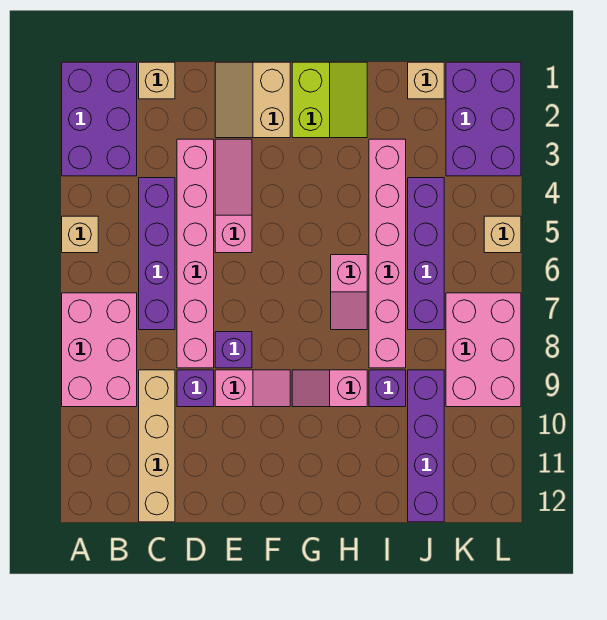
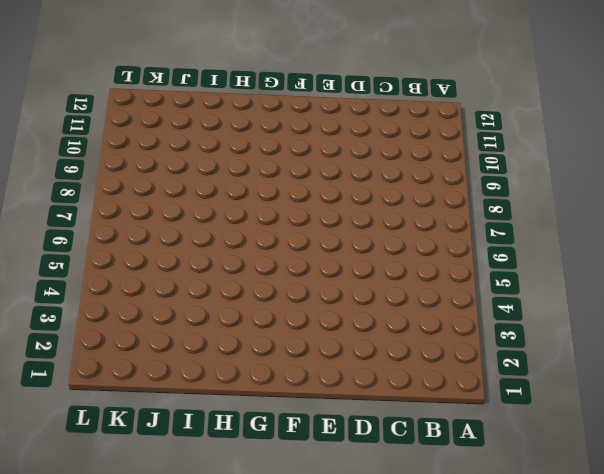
none -> purple brick A1:B3 level 1
none -> tan brick A5 level 1
none -> pink brick A7:B9 level 1

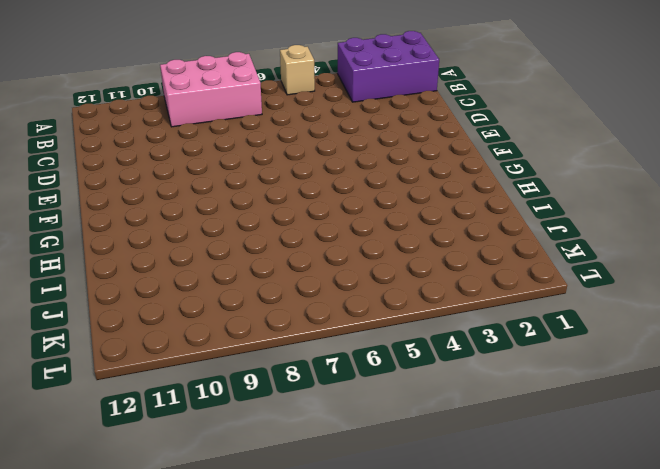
none -> tan brick C1 level 1
none -> purple brick C4:C7 level 1
none -> tan brick C9:C12 level 1

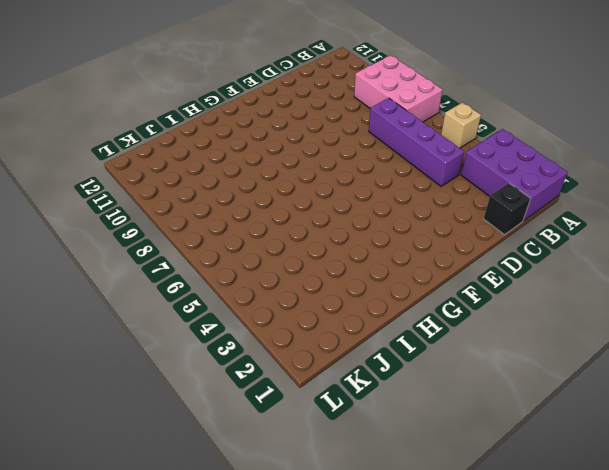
black brick C1 level 1 -> tan brick C1 level 1
none -> tan brick C9:C12 level 1
none -> pink brick D3:D8 level 1
none -> purple brick D9 level 1

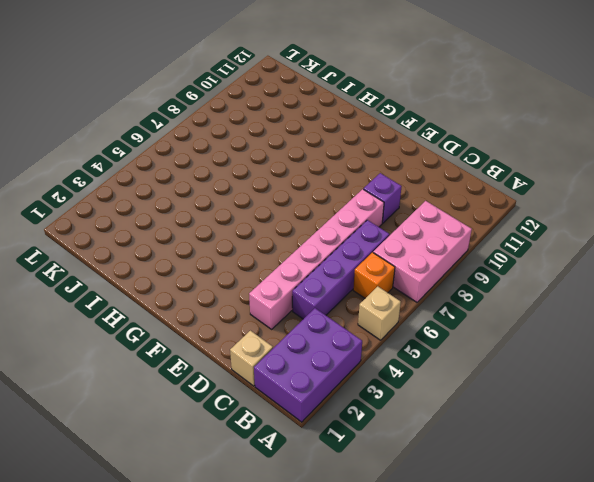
orange brick B6 level 1 -> none
none -> tan brick C9:C12 level 1
none -> tan slope E1:F2 level 1 top F
none -> pink slope E3:E5 level 1 top 5

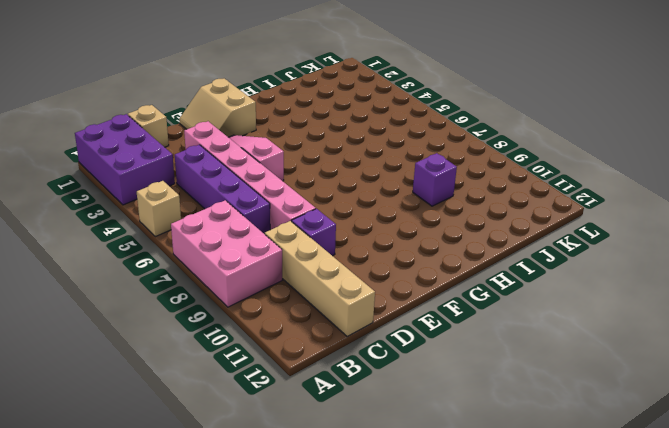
none -> purple brick E8 level 1
none -> pink slope E9:F9 level 1 top E
none -> lime slope G1:H2 level 1 top G

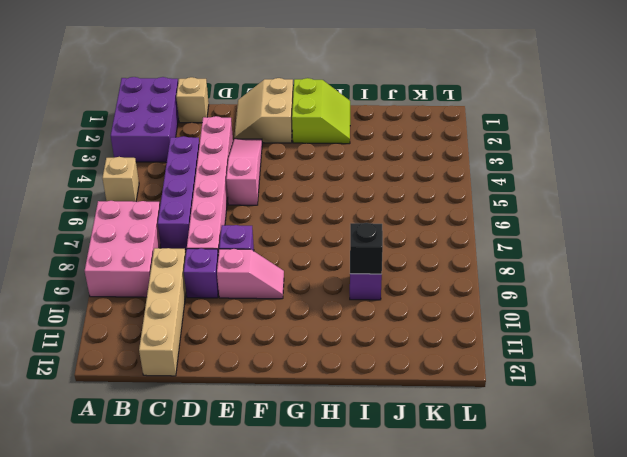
black brick I9 level 2 -> none
none -> pink slope G9:H9 level 1 top H
none -> pink slope H6:H7 level 1 top 6
none -> pink brick I3:I8 level 1

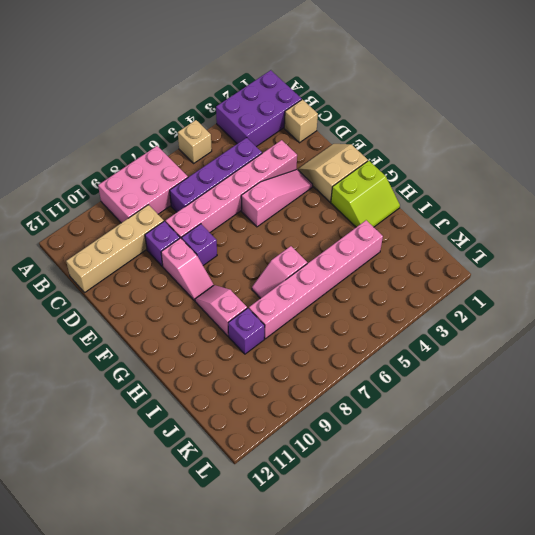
none -> tan brick J1 level 1
none -> purple brick J4:J7 level 1
none -> purple brick J9:J12 level 1

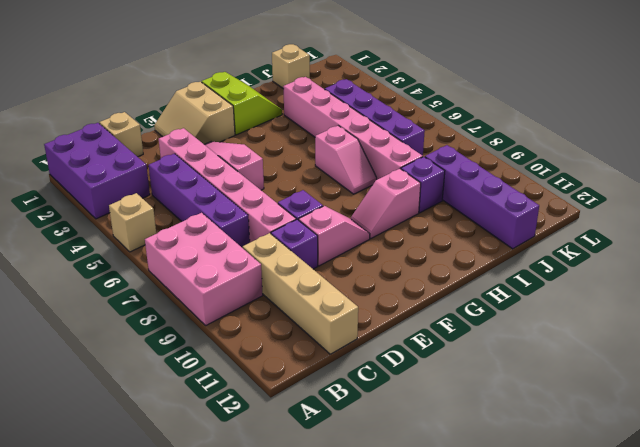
none -> purple brick K1:L3 level 1
none -> pink brick K7:L9 level 1
none -> tan brick L5 level 1

